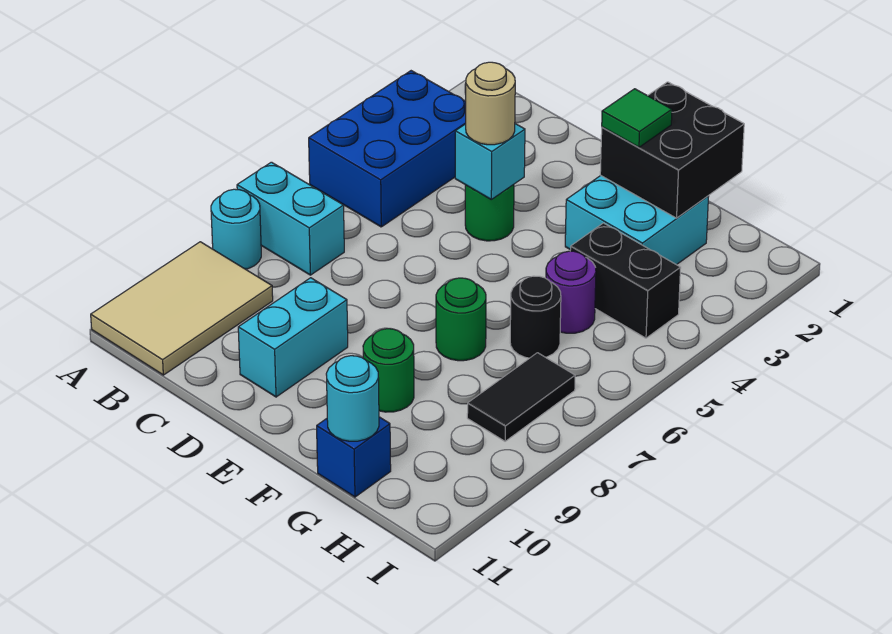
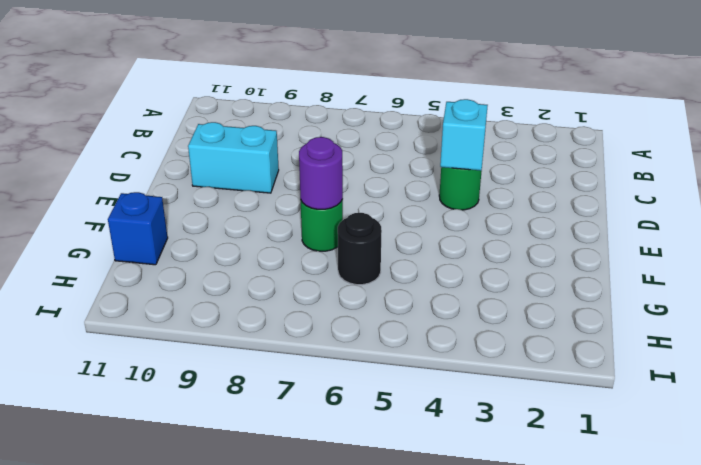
purple round brick F7 level 2 -> purple round brick G5 level 1
none -> blue brick A3:B5 level 1
none -> cyan brick A7:B7 level 1
none -> cyan round brick A8 level 1

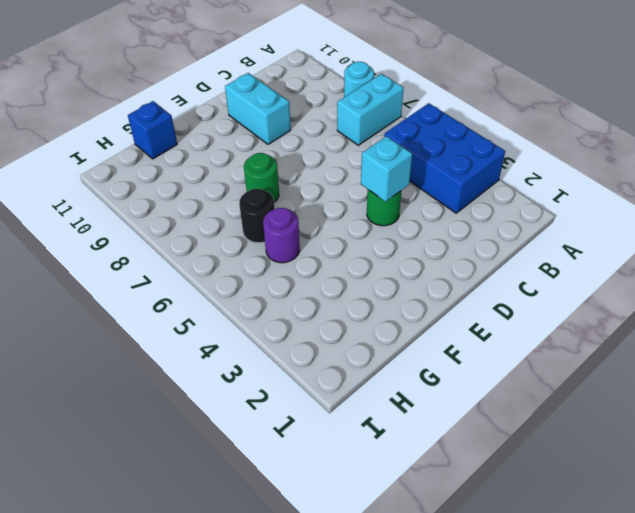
none -> tan tile A9:B11 level 1
none -> cyan brick F2:G3 level 1
none -> green round brick F9 level 1

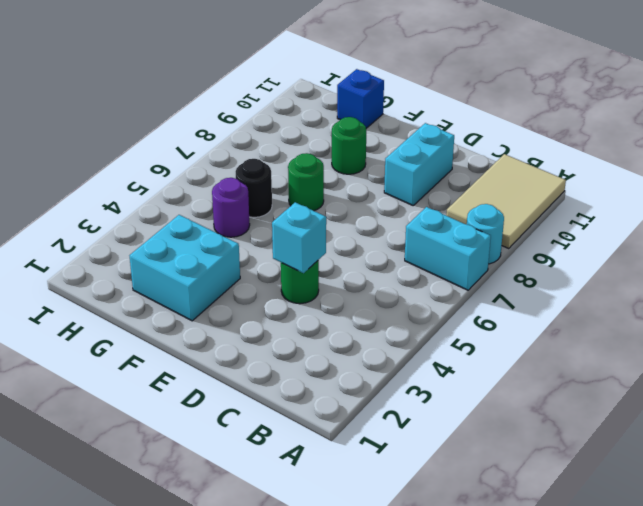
none -> blue brick A3:B5 level 1
none -> black brick G4:H4 level 1
none -> black tile H7:H8 level 1

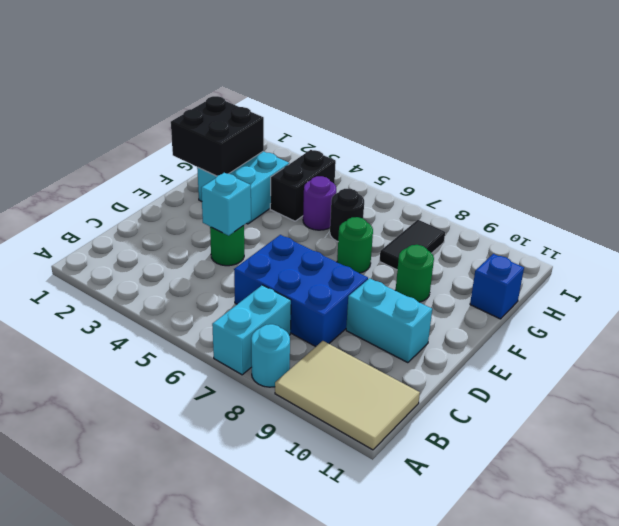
blue brick C6:D8 level 1 -> blue brick A3:B5 level 1
black tile G8:H8 level 1 -> black tile H7:H8 level 1
none -> cyan round brick G11 level 2
none -> tan round brick D4 level 3
none -> green tile F2 level 3

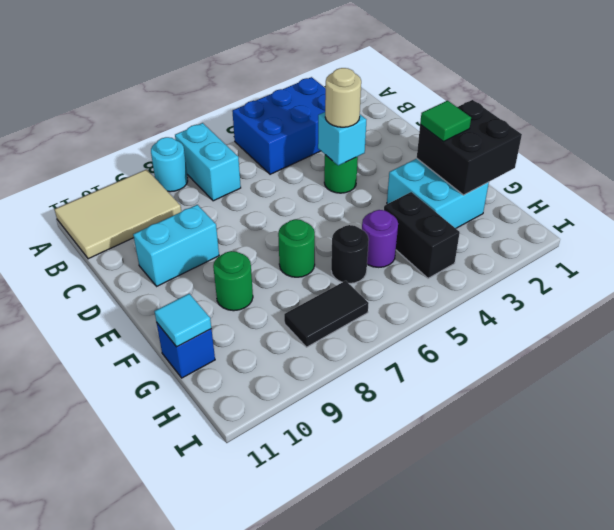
cyan tile G11 level 2 -> cyan round brick G11 level 2

